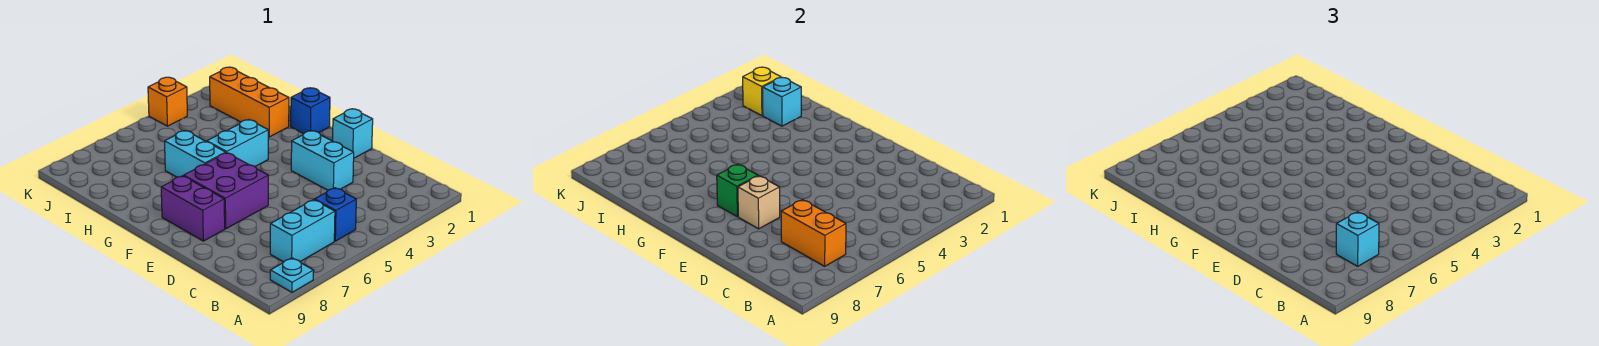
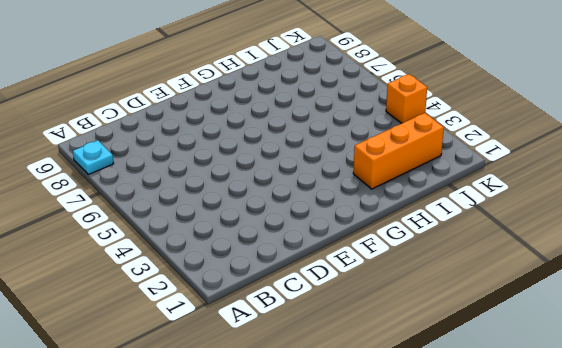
none -> blue brick B5 level 1
none -> cyan brick B6:B7 level 1
none -> cyan brick D3:E3 level 1

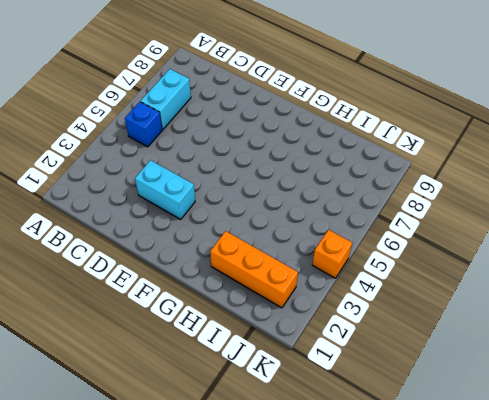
none -> cyan plate A8 level 1
none -> cyan brick E1 level 1
none -> purple brick E6:F7 level 1

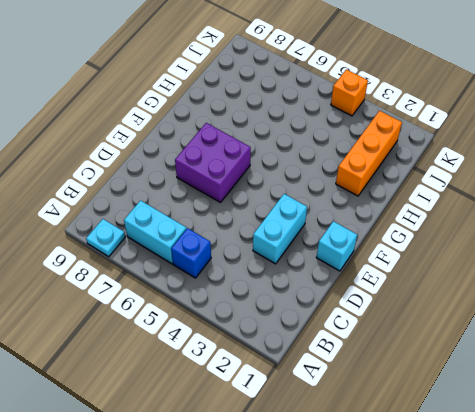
none -> purple brick E8:F8 level 1
none -> blue brick G1 level 1
none -> cyan brick G4:G5 level 1

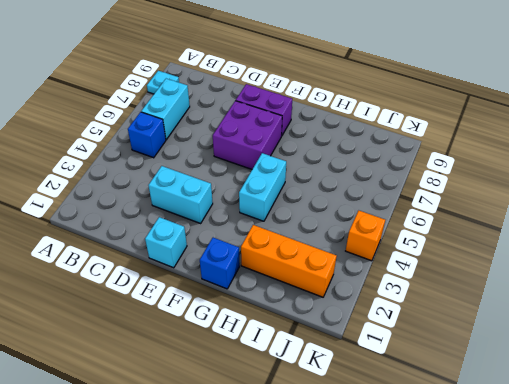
none -> cyan brick G6:H6 level 1
none -> orange brick B7:C7 level 2
none -> tan brick E7 level 2

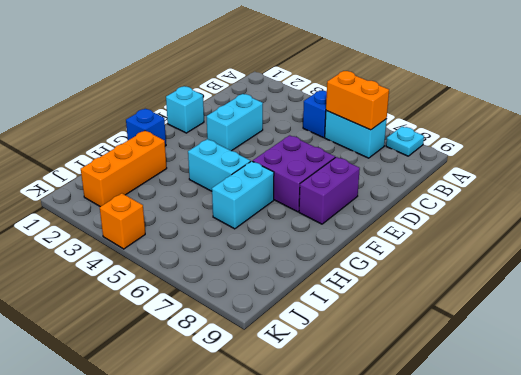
orange brick B6:B7 level 2 -> orange brick B7:C7 level 2
none -> tan brick E7 level 2
none -> green brick F7 level 2
none -> cyan brick I2 level 2

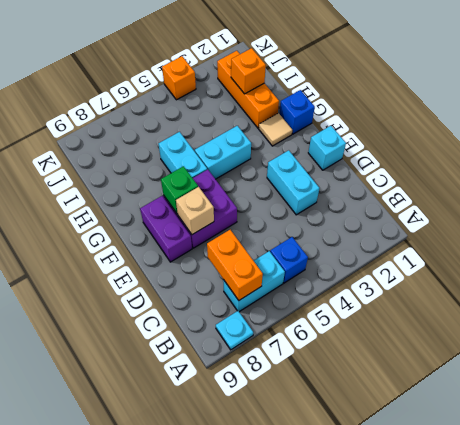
tan tile G2 level 1 -> none
orange brick I2 level 2 -> cyan brick I2 level 2
none -> yellow brick J2 level 2
none -> cyan brick B7 level 3

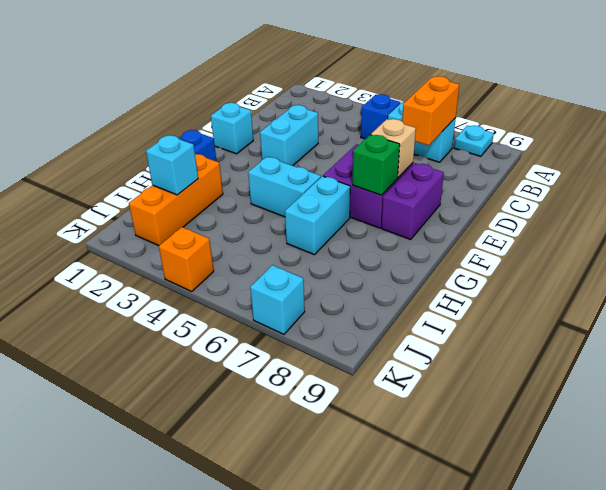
cyan brick K7 level 1 -> cyan brick B7 level 3
none -> yellow brick J2 level 2

